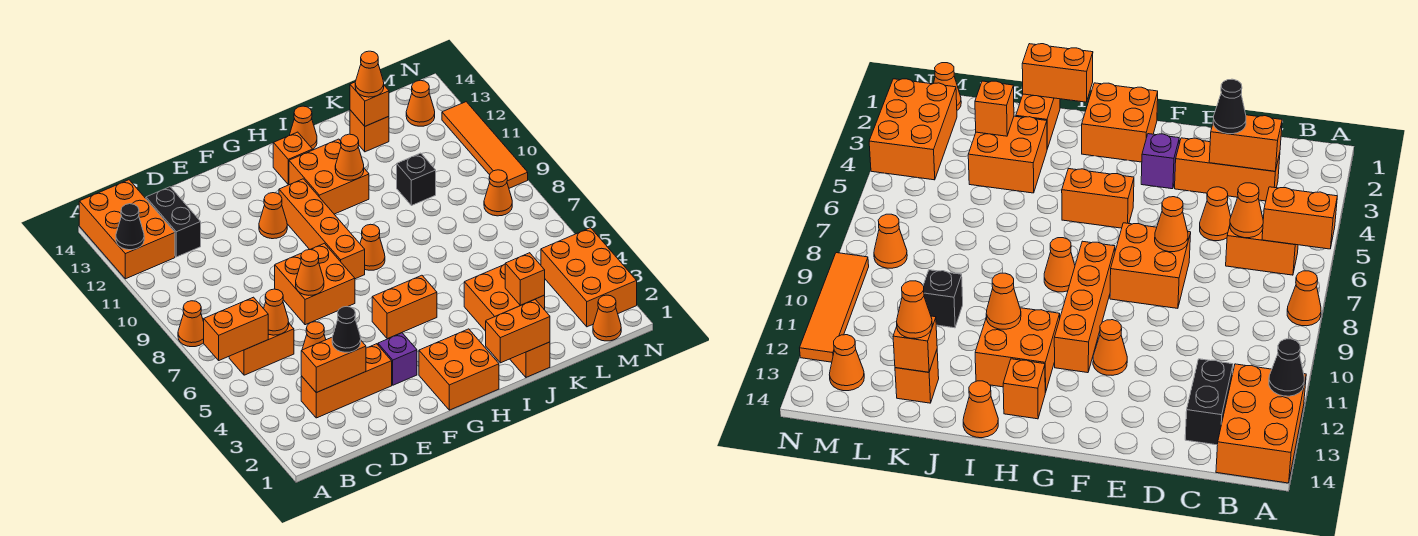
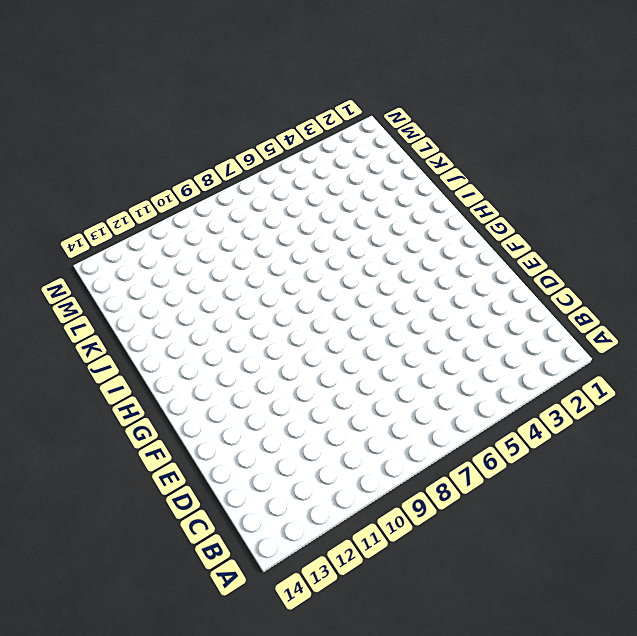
none -> orange cone A8 level 1
none -> orange brick A12:B14 level 1
none -> orange brick B6:C6 level 1
none -> orange brick C3:E3 level 1

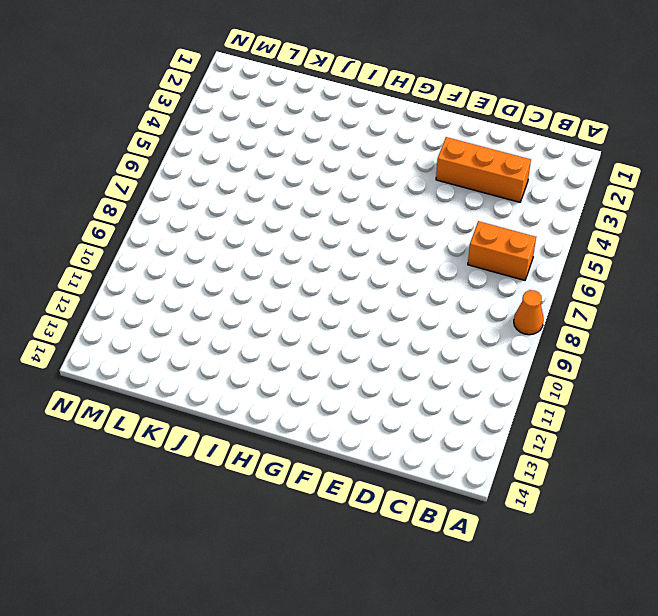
none -> orange brick A12:B14 level 1
none -> black brick C12:C13 level 1
none -> orange cone D5 level 1
none -> orange brick E7:F8 level 1

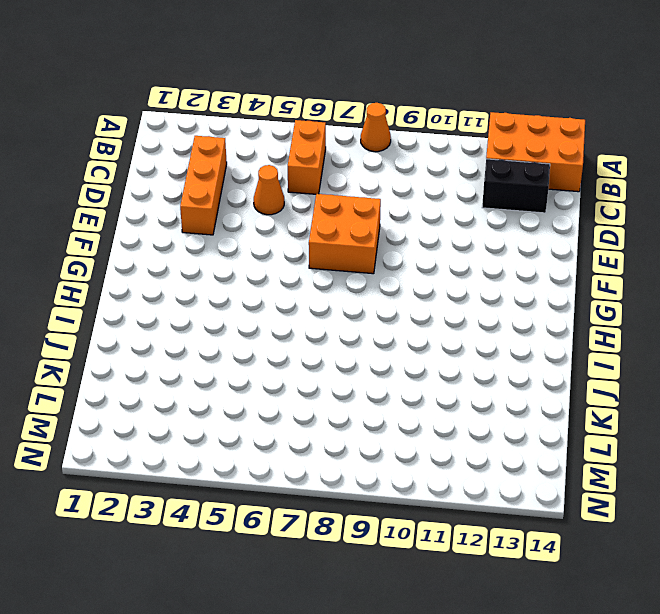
none -> purple brick F3 level 1
none -> orange cone F11 level 1
none -> orange brick G1:H2 level 1
none -> orange brick G5:H5 level 1

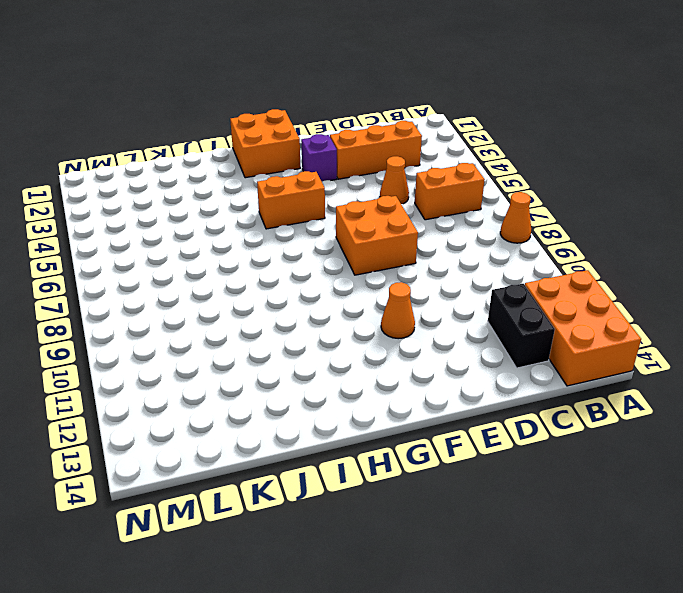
none -> orange brick G8:G11 level 1
none -> orange cone H8 level 1
none -> orange brick H11:I12 level 1
none -> orange brick H13 level 1

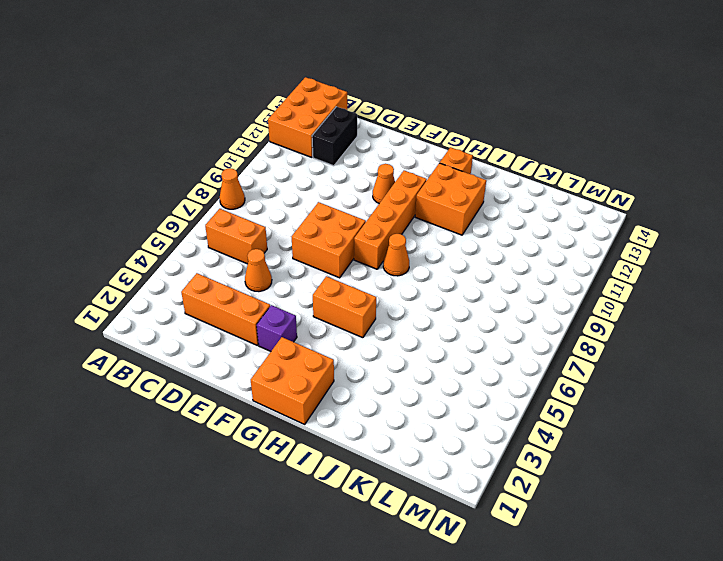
none -> orange cone I14 level 1
none -> orange brick J1:J2 level 1
none -> orange brick J3:K4 level 1
none -> black brick K10 level 1

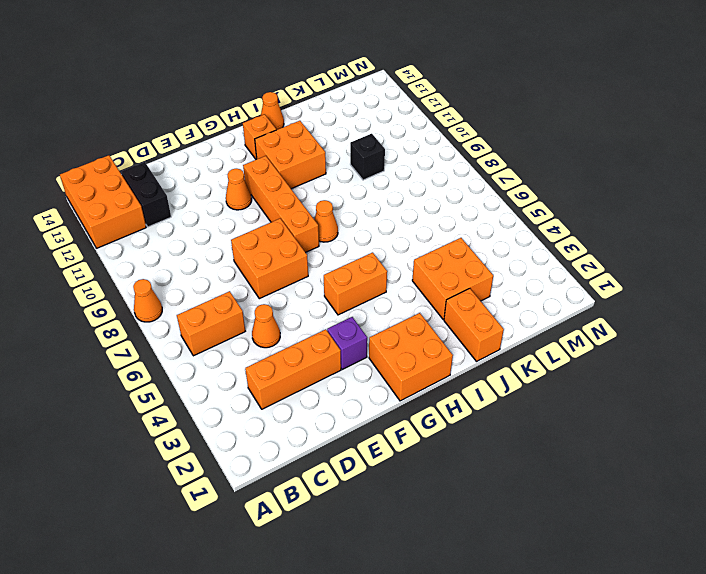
none -> orange brick K13 level 1
none -> orange cone M1 level 1
none -> orange brick M2:N4 level 1
none -> orange cone M8 level 1

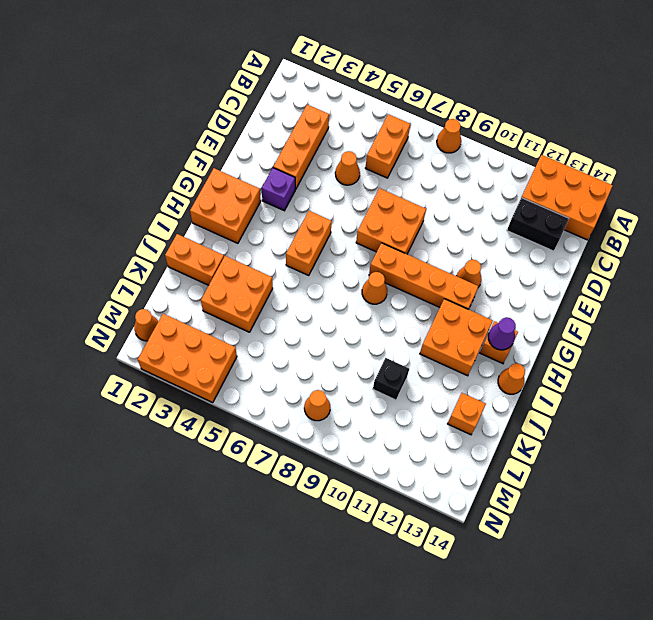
purple cone H13 level 2 -> none
none -> orange cone M13 level 1
none -> orange tile N9:N12 level 1
none -> orange brick A6:B6 level 2
none -> black cone A12 level 2

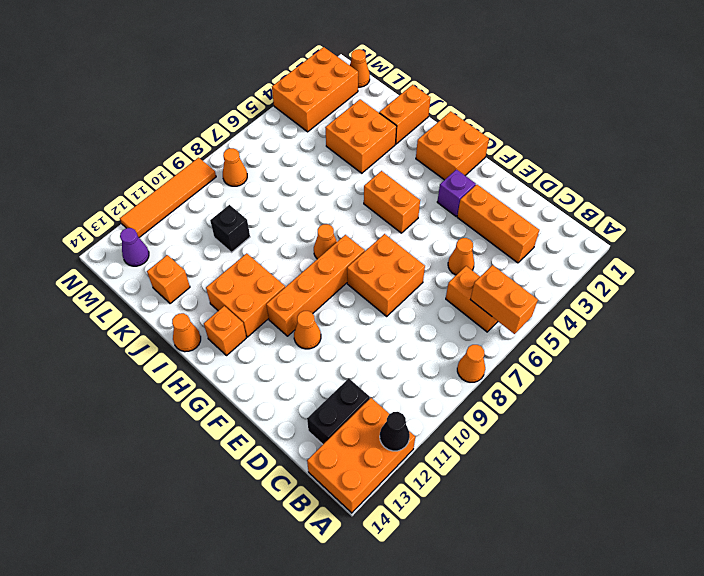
purple cone M13 level 1 -> orange cone M13 level 1
none -> orange brick C3:D3 level 2
none -> orange cone C6 level 2
none -> orange cone E7 level 2
none -> orange brick I1:J1 level 2

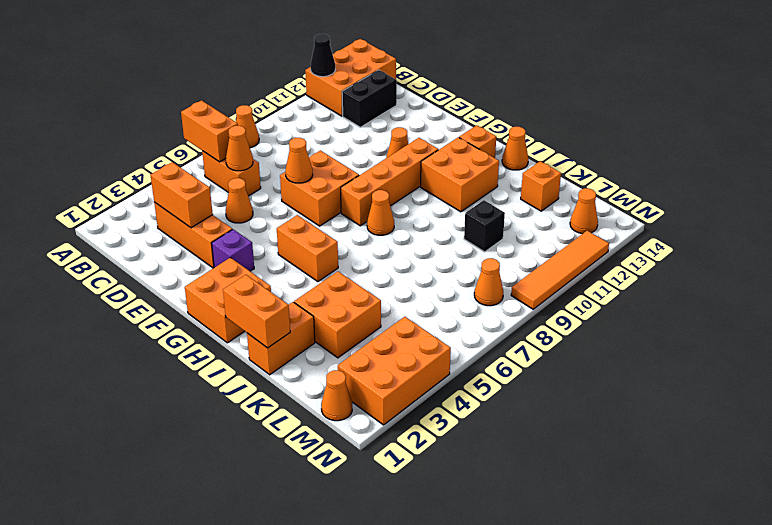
none -> orange cone I11 level 2
none -> orange brick K3 level 2
none -> orange brick K13 level 2
none -> black cone D3 level 3

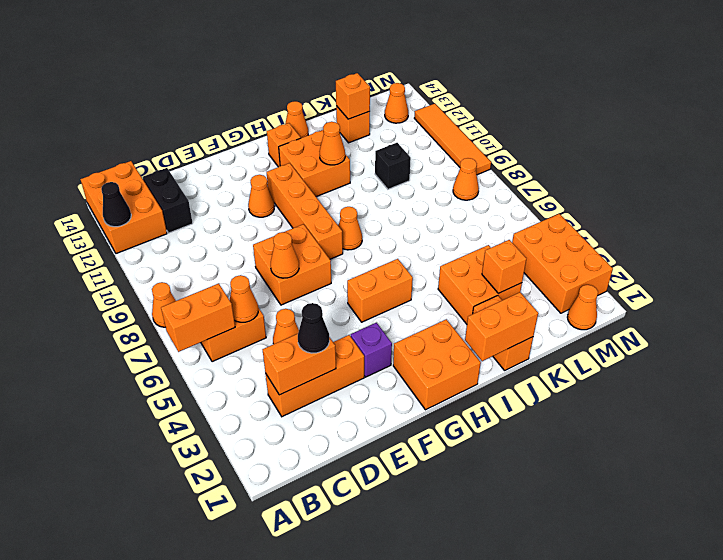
none -> orange cone K13 level 3

